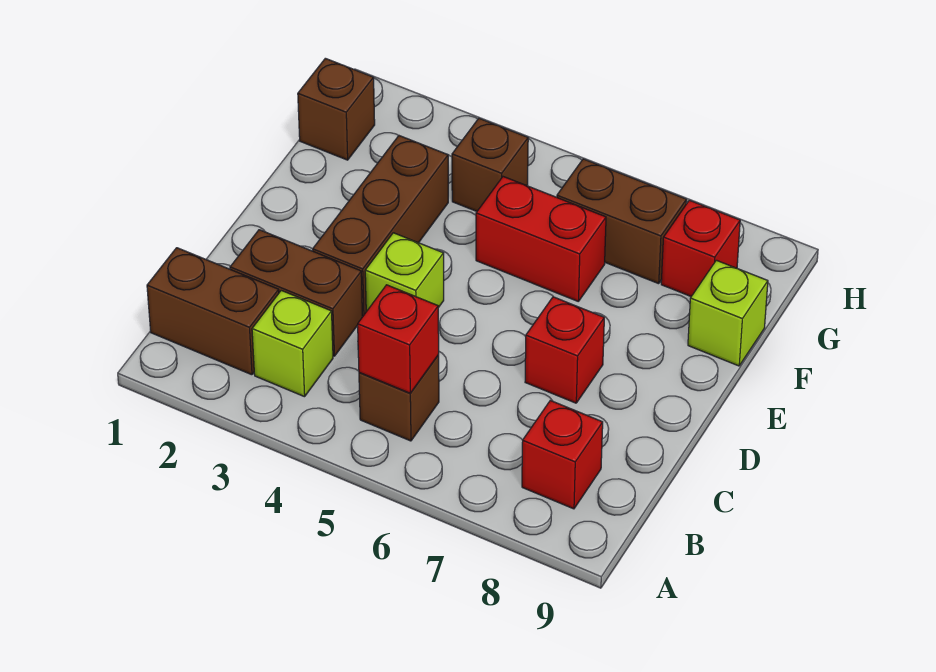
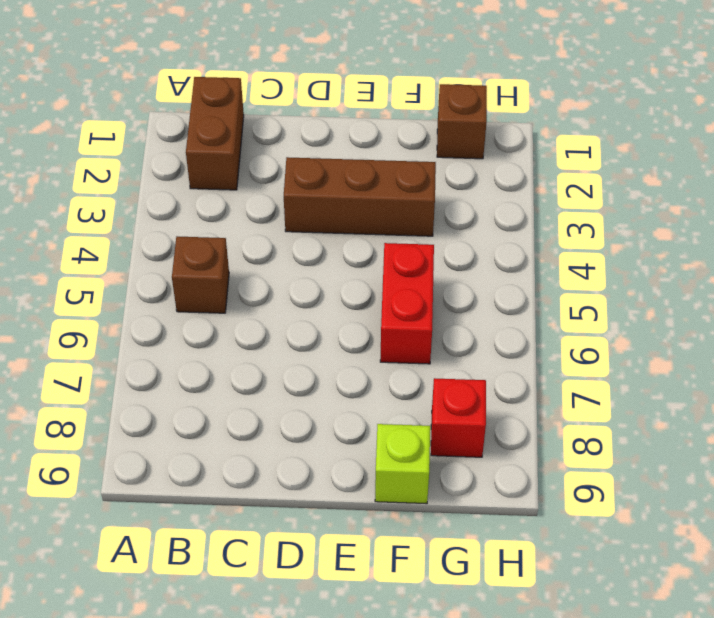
none -> lime brick B3 level 1
none -> red brick B8 level 1
none -> brown brick C2:C3 level 1

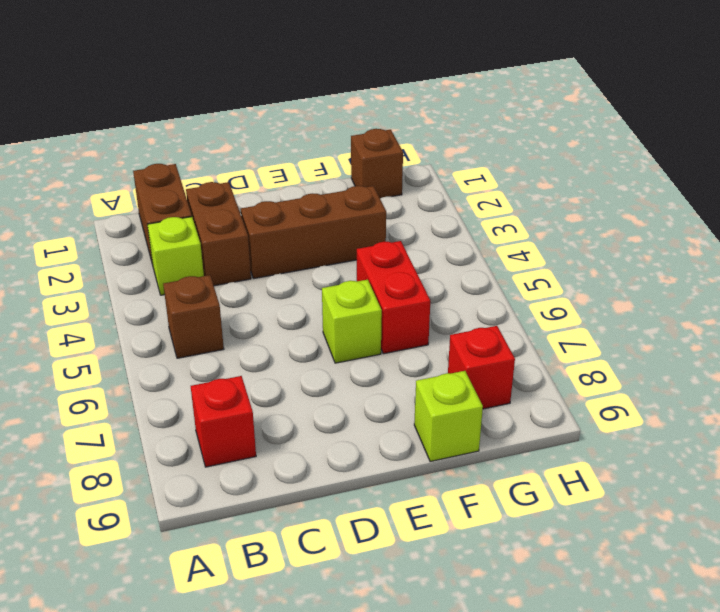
lime brick E6 level 1 -> lime brick D4 level 1
none -> red brick D7 level 1
none -> brown brick G4 level 1
none -> brown brick G6:G7 level 1

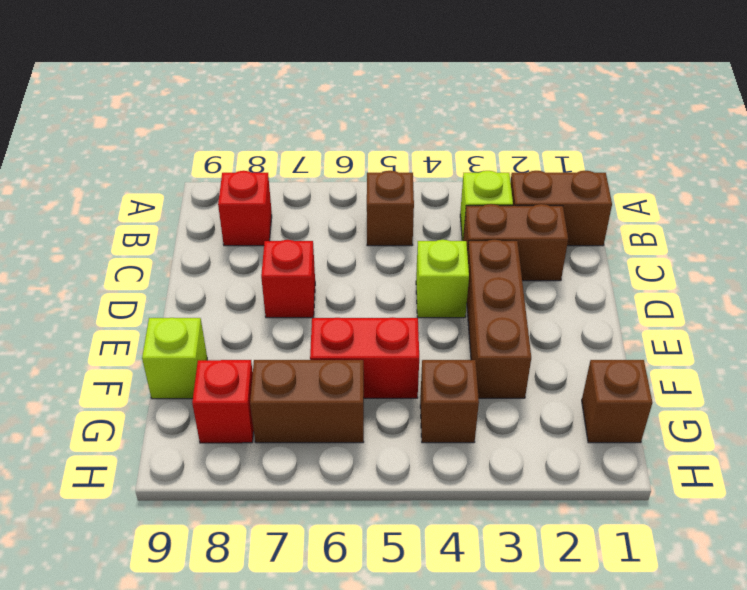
none -> red brick B5 level 2

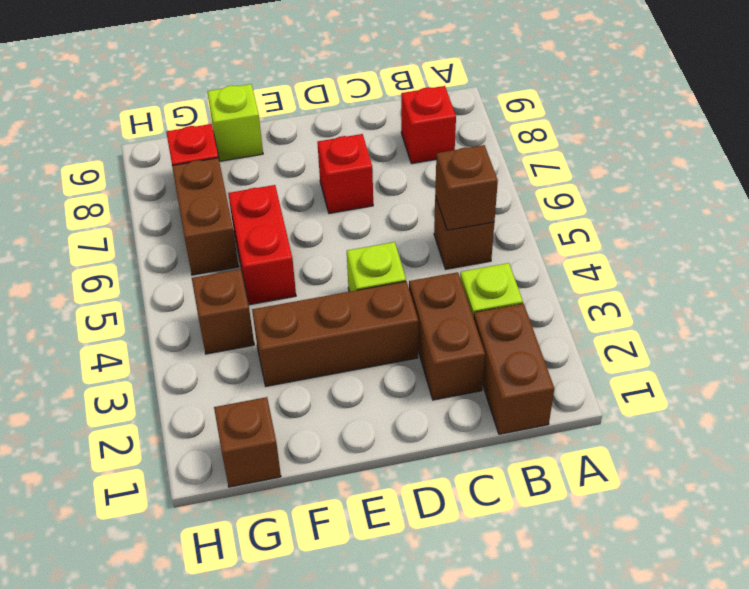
brown brick B5 level 2 -> red brick B5 level 2

